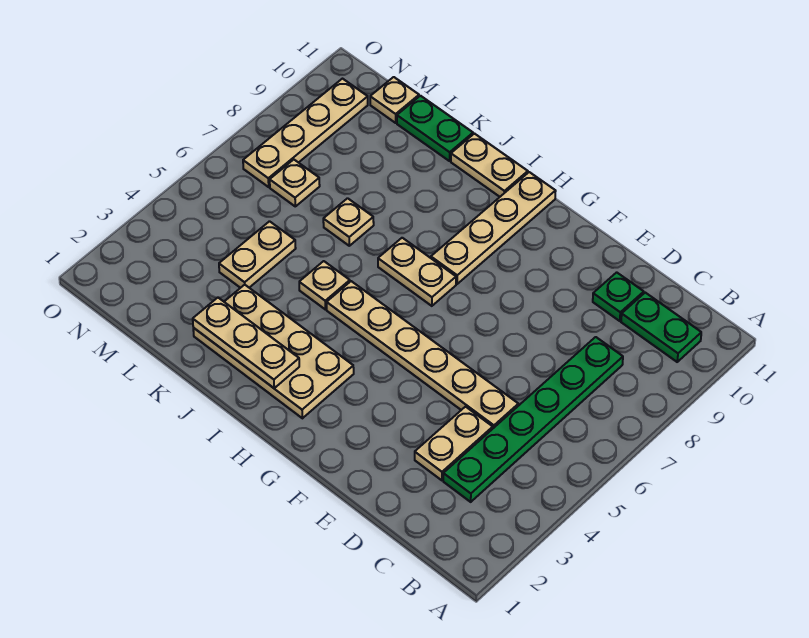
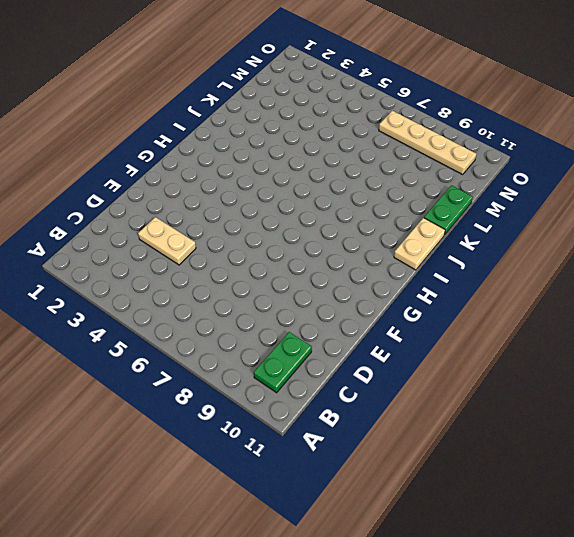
none -> green plate C3:C8 level 1
none -> tan plate D5:I5 level 1
none -> green plate D10 level 1

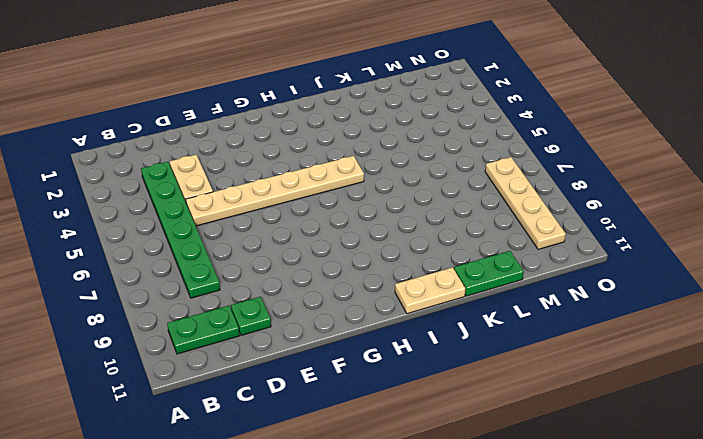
none -> tan plate H2:K3 level 1
none -> tan plate H7:I7 level 1
none -> tan plate H8:H11 level 1

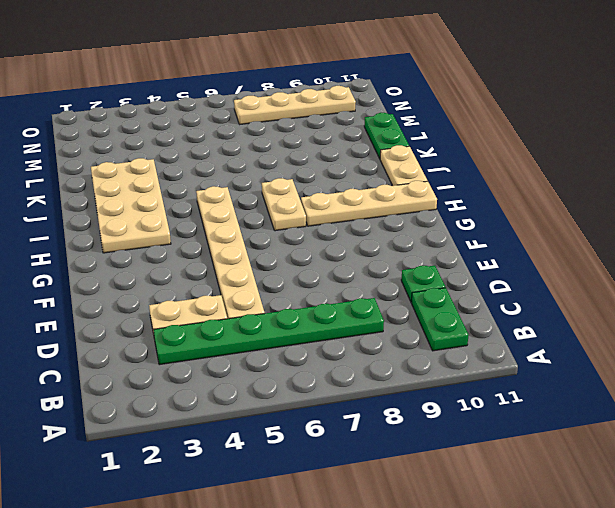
none -> tan plate J5 level 1
none -> tan plate K7 level 1
none -> tan plate L4:L5 level 1

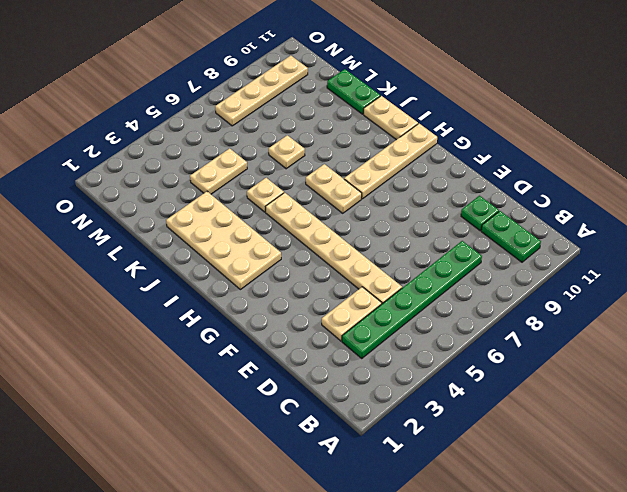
none -> tan plate M7 level 1
none -> tan plate M11 level 1
none -> tan plate I2:K2 level 2

